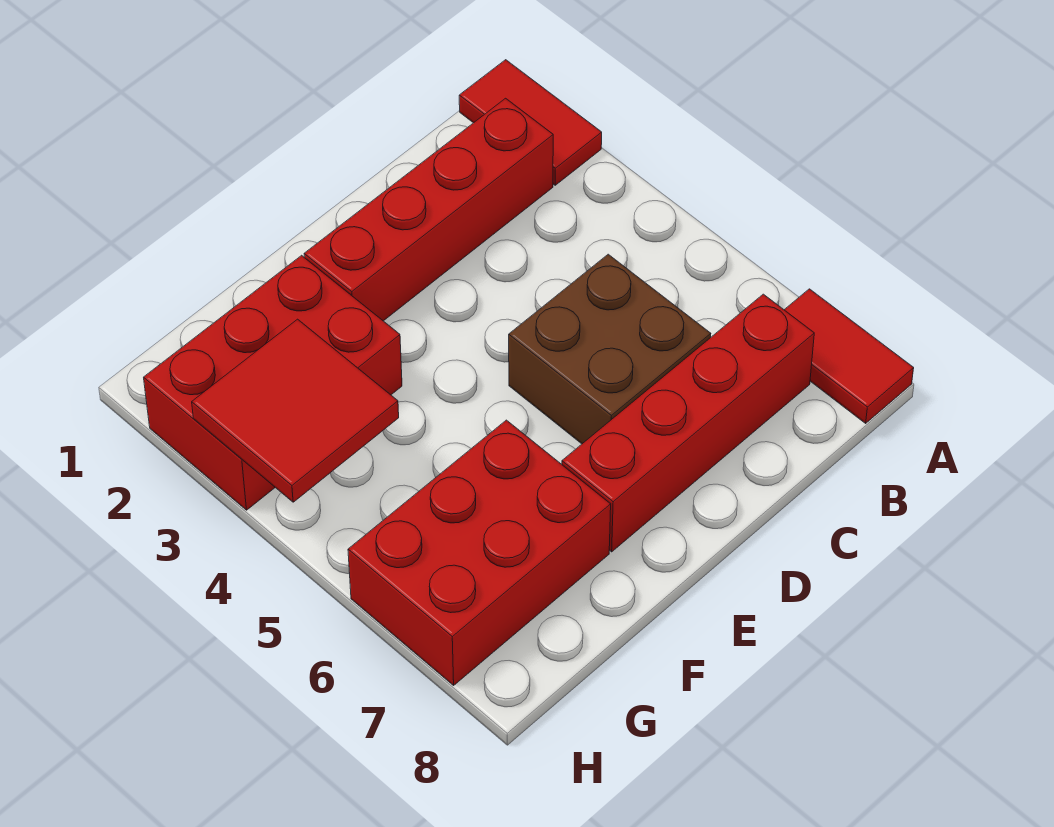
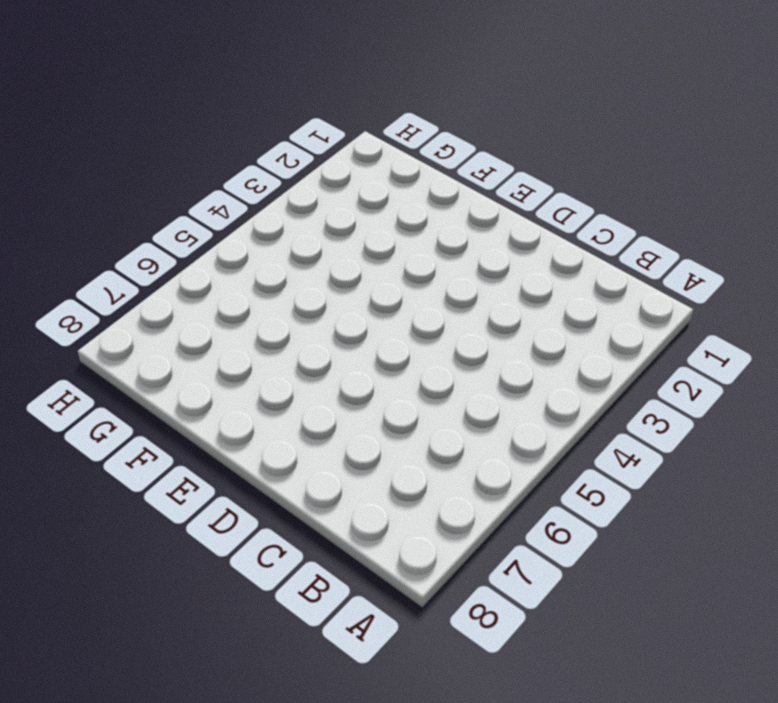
none -> red tile A1:A2 level 1
none -> red tile A7:A8 level 1

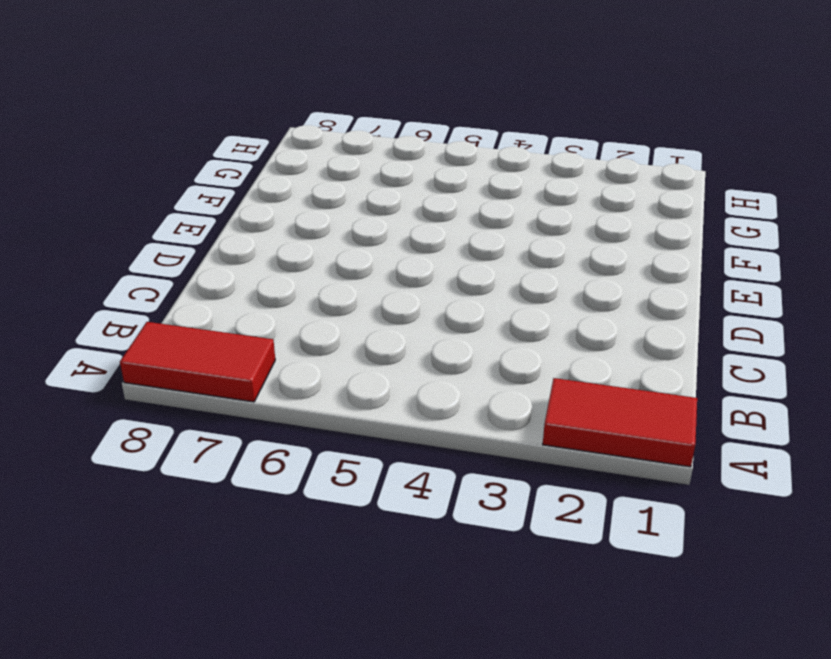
none -> red brick B2:E2 level 1
none -> red brick B7:E7 level 1

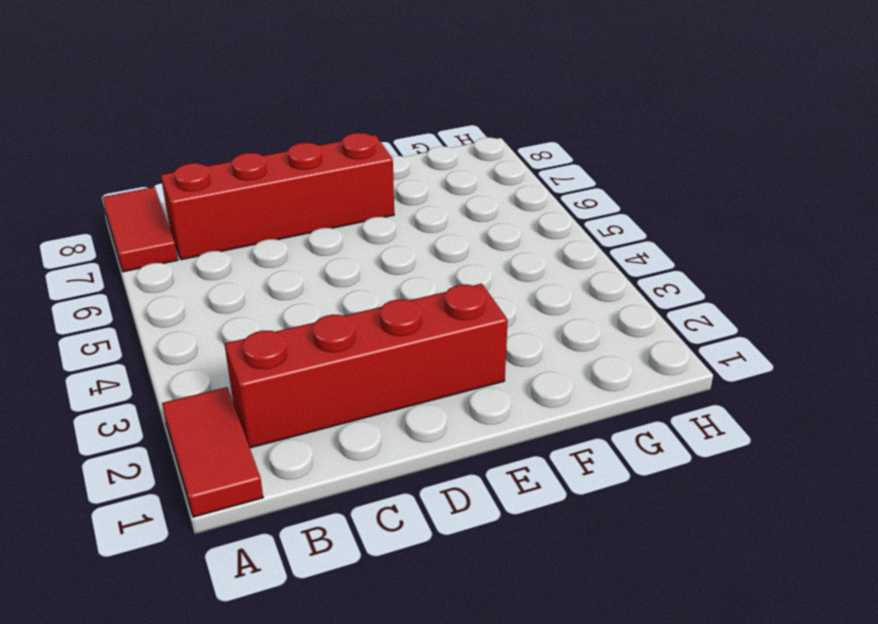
none -> brown brick C5:D6 level 1
none -> red brick F2:H3 level 1

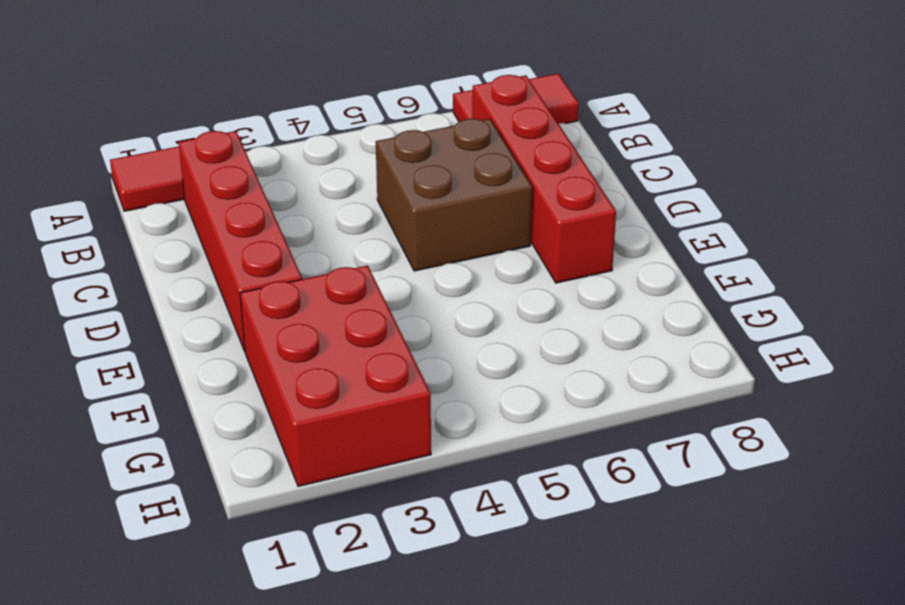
none -> red brick F6:H7 level 1
none -> red tile G3:H4 level 2

